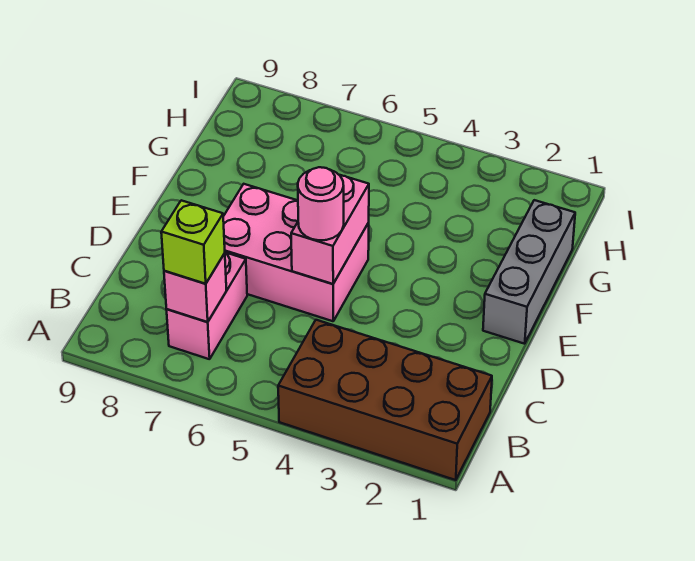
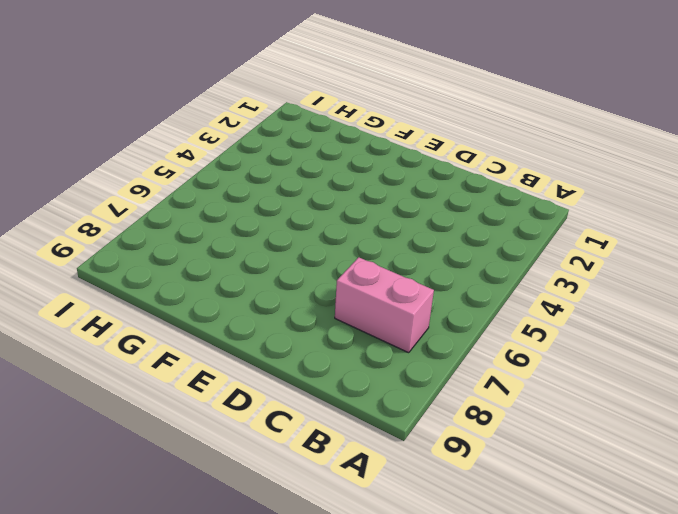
none -> brown brick A1:B4 level 1
none -> pink brick D5:E7 level 1

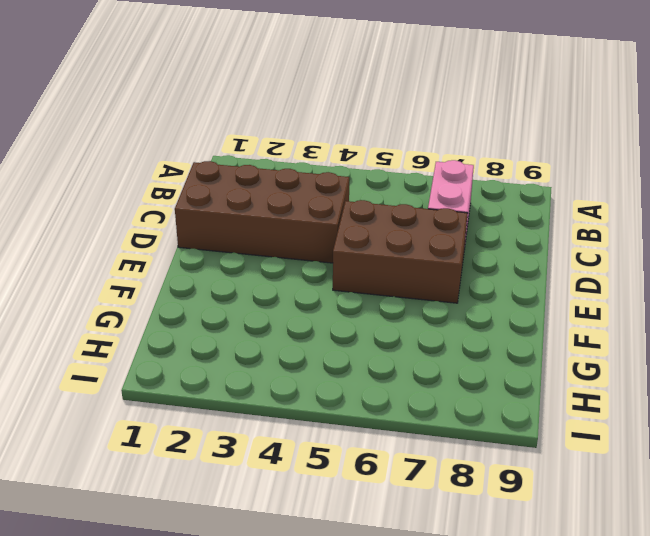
brown brick C1:D4 level 1 -> brown brick A1:B4 level 1
brown brick D5:E7 level 1 -> pink brick D5:E7 level 1
none -> grey brick E1:G1 level 1
none -> pink brick B7 level 2

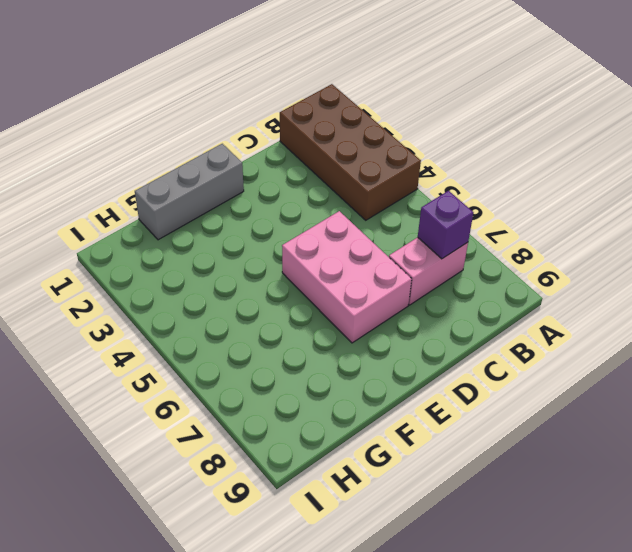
purple brick B7 level 2 -> pink brick B7 level 2
none -> pink brick D5:E5 level 2
none -> lime brick B7 level 3

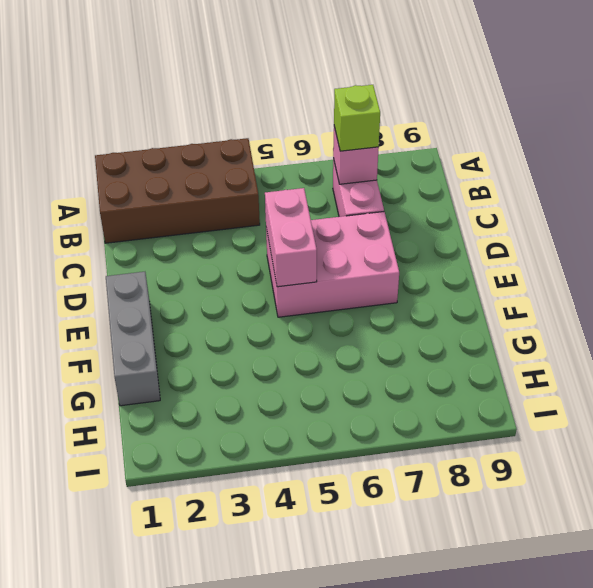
none -> pink round brick D5 level 3

